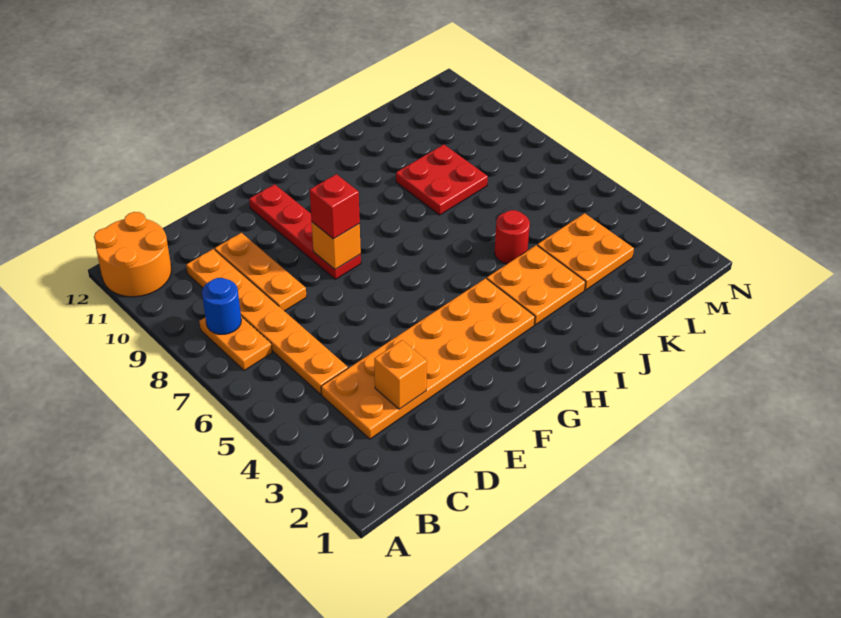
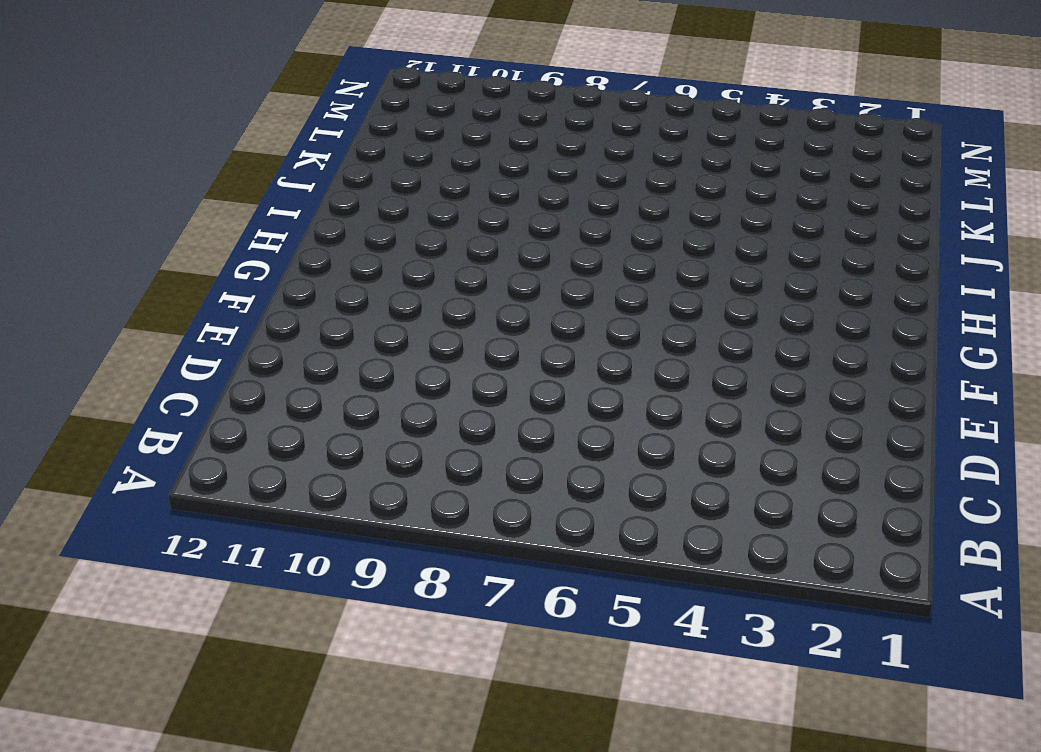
none -> orange round brick A11:B12 level 1
none -> orange plate B7:B8 level 1
none -> orange plate C3:H4 level 1

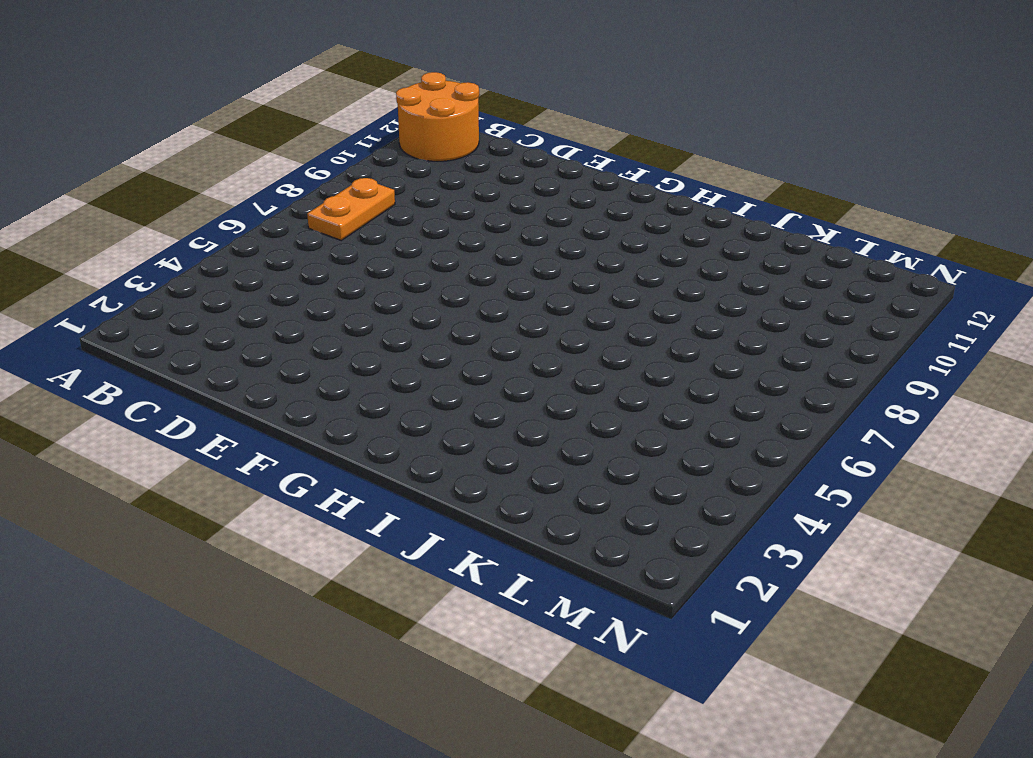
none -> orange plate C3:H4 level 1
none -> orange plate C5:C10 level 1
none -> orange plate D8:D10 level 1

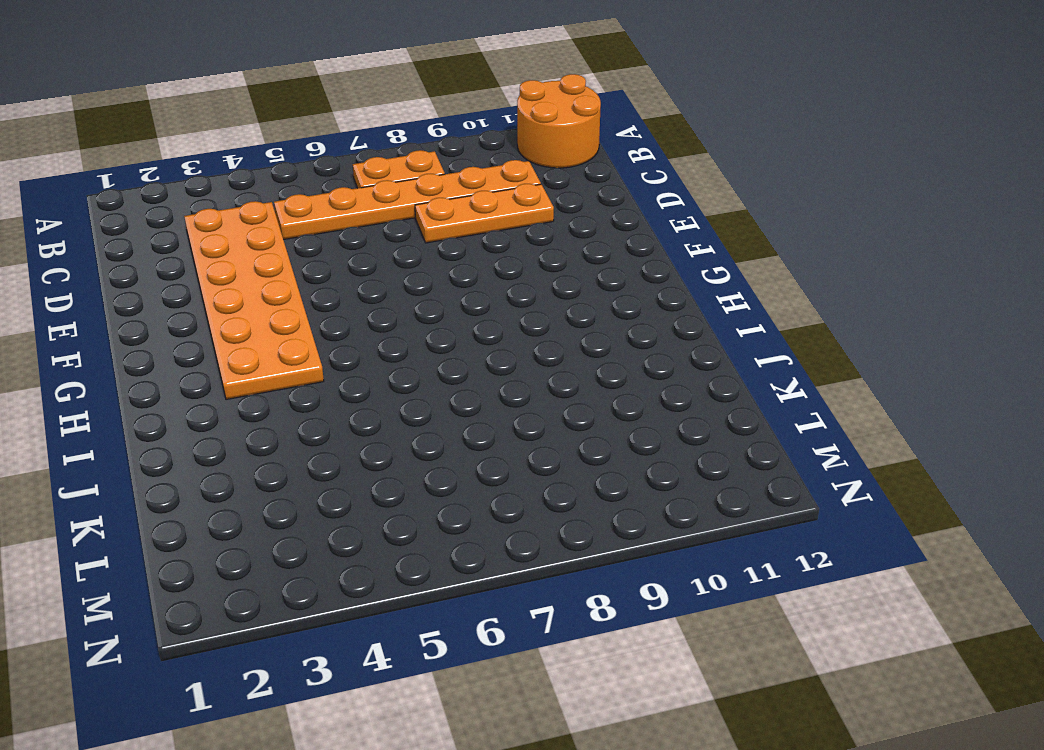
none -> red plate F8:F11 level 1
none -> orange plate I3:J4 level 1
none -> red round brick J5 level 1

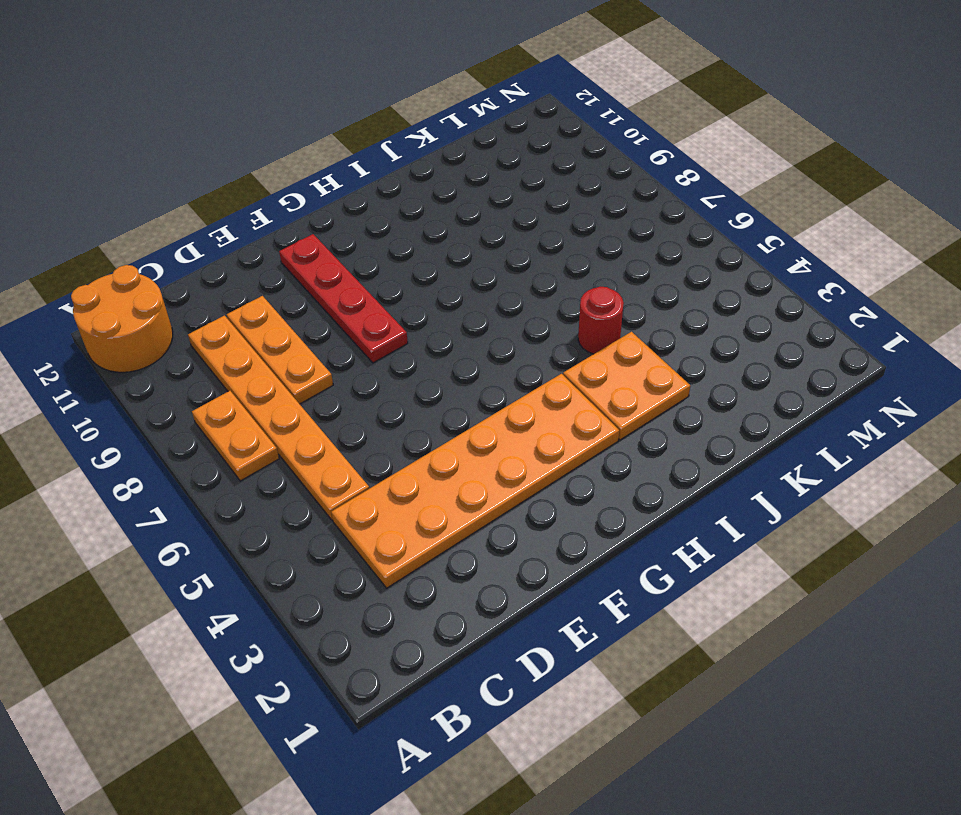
none -> red plate J8:K9 level 1
none -> orange plate K3:L4 level 1
none -> blue round brick B8 level 2

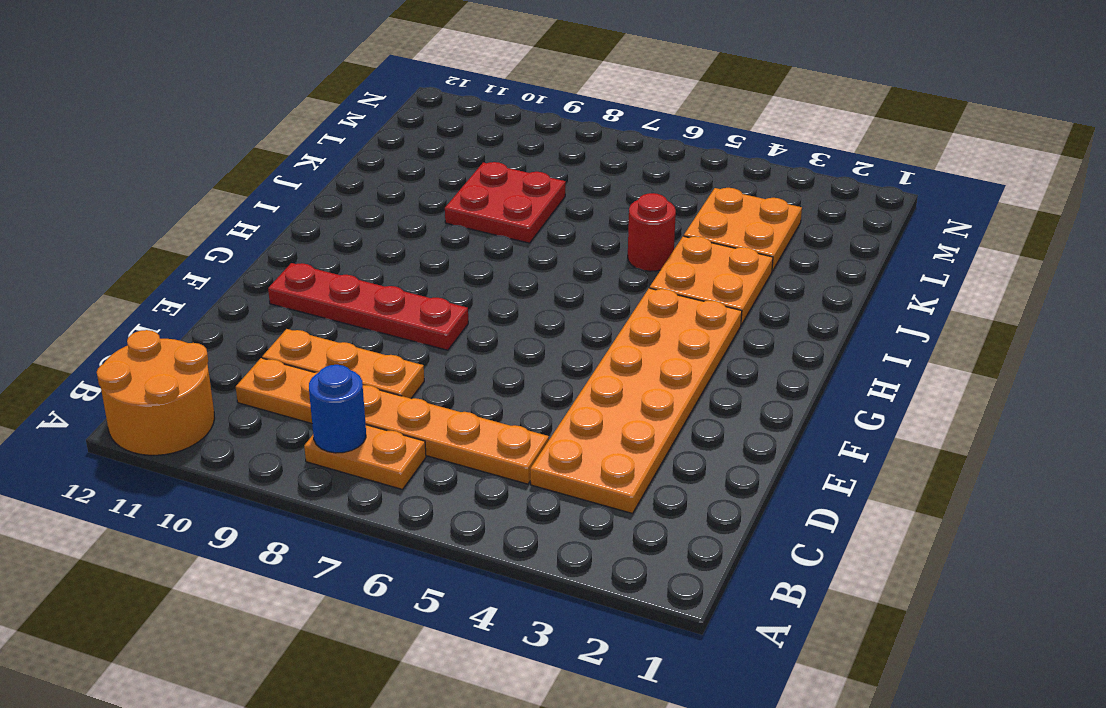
none -> orange brick D3 level 2
none -> orange brick F8 level 2
none -> red brick F8 level 3

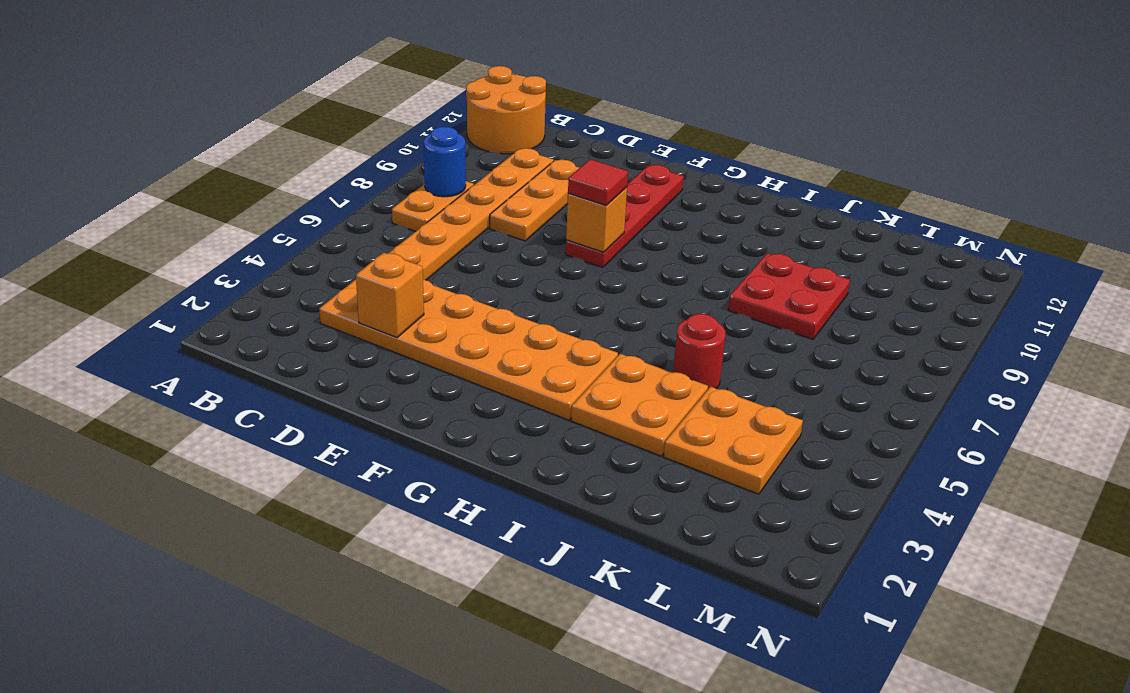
red tile F8 level 3 -> red brick F8 level 3

